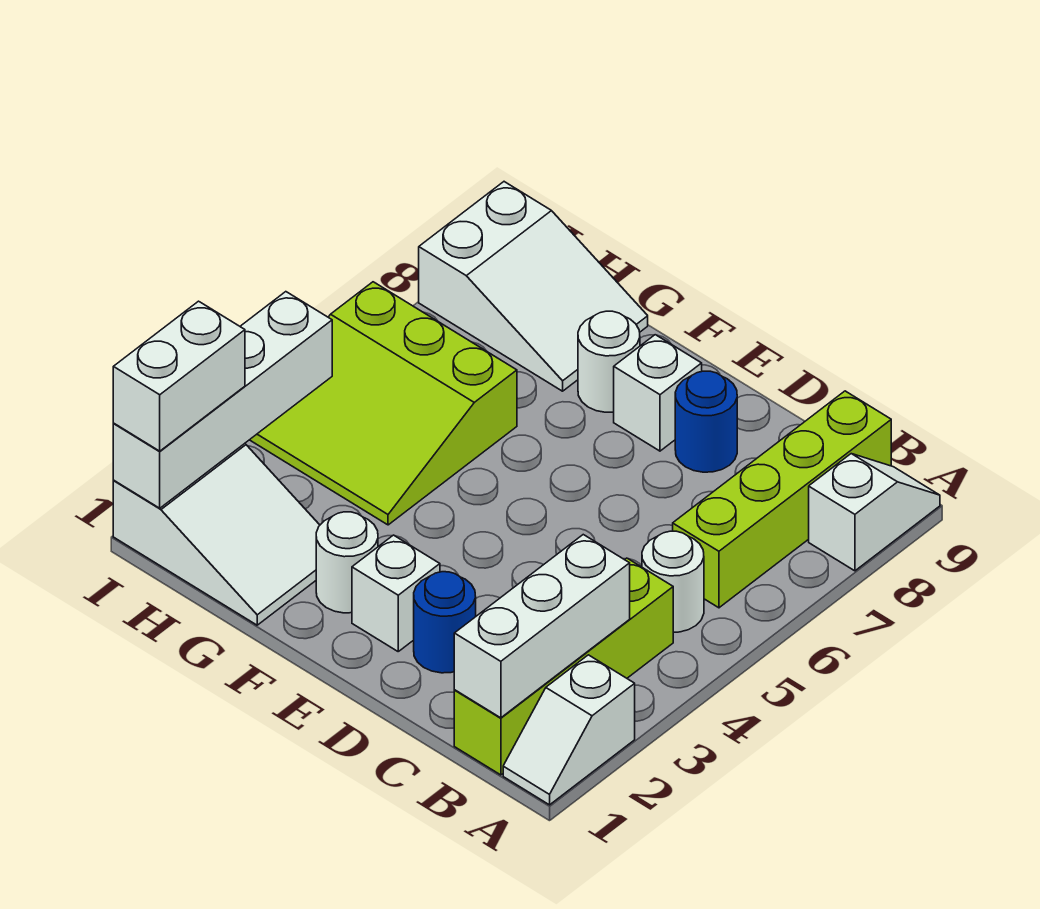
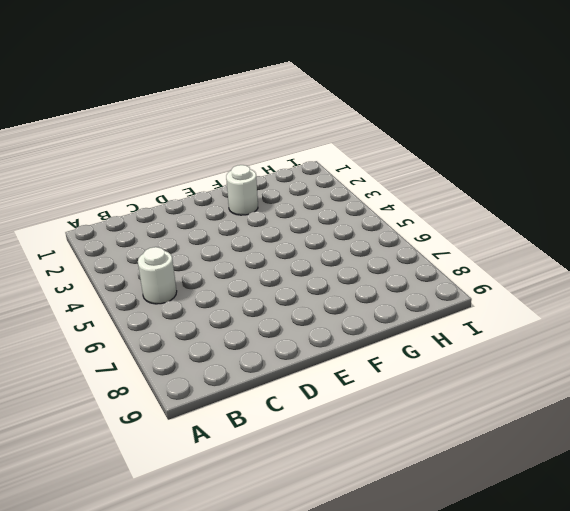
none -> white slope A1:A2 level 1 top 2
none -> white slope A8:A9 level 1 top 8
none -> lime brick B1:B4 level 1

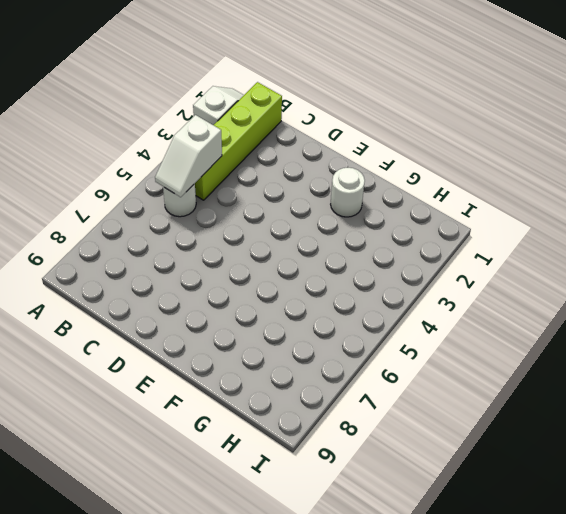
white slope B4:B5 level 2 top 4 -> white slope A8:A9 level 1 top 8
none -> lime brick B6:B9 level 1
none -> blue round brick D2 level 1
none -> blue round brick D8 level 1

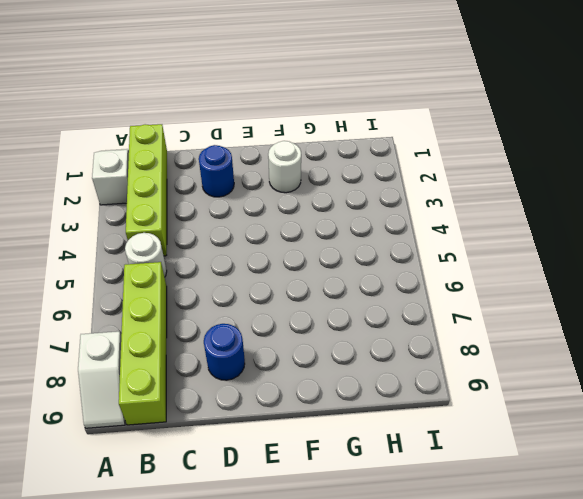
none -> white brick E2 level 1
none -> white brick E8 level 1
none -> white round brick F8 level 1

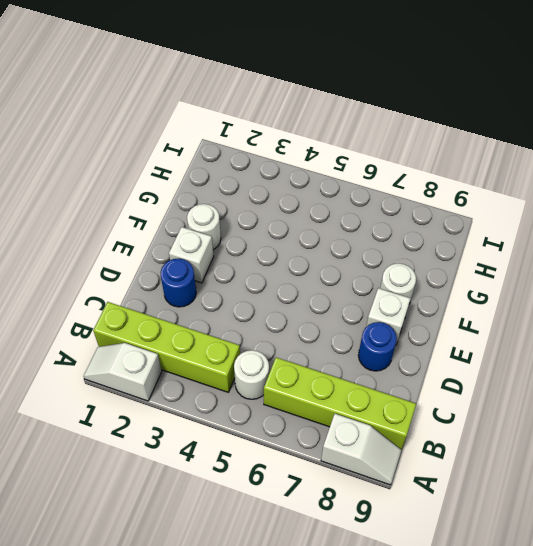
none -> white slope G1:I2 level 1 top I
none -> lime slope G4:I6 level 1 top 6
none -> white slope G8:I9 level 1 top I

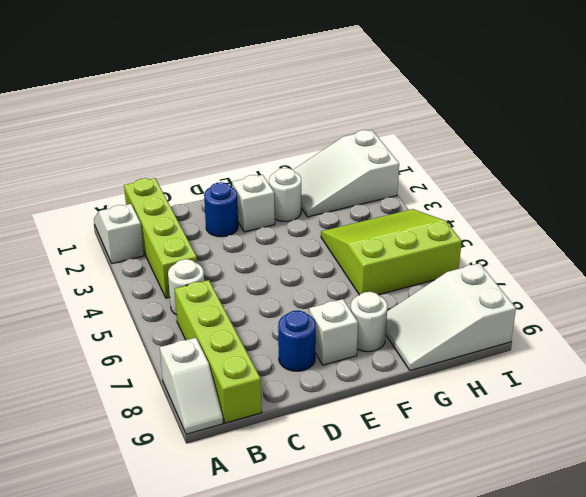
none -> white brick B1:B3 level 2
none -> white brick I1:I4 level 2
none -> white brick I1:I2 level 3

